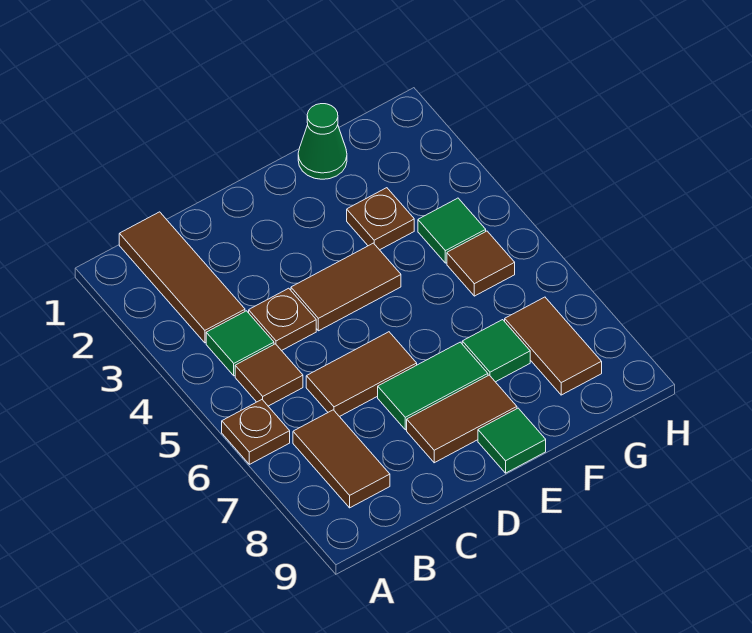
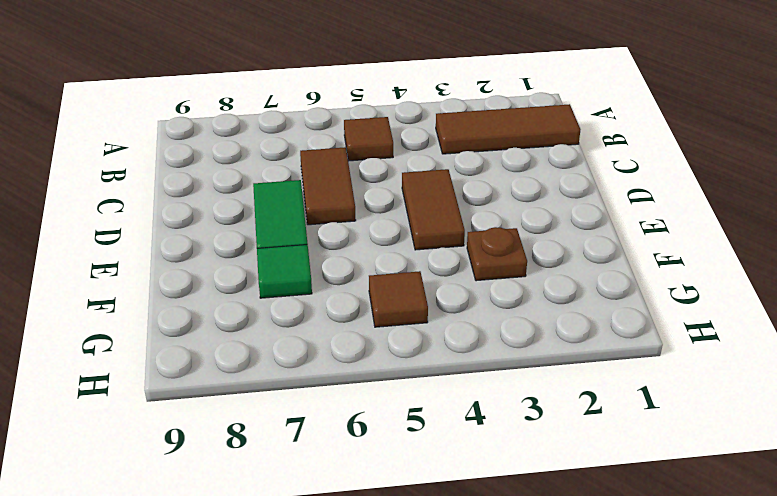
none -> brown plate A6 level 1
none -> green tile B4 level 1
none -> brown tile B7:B8 level 1

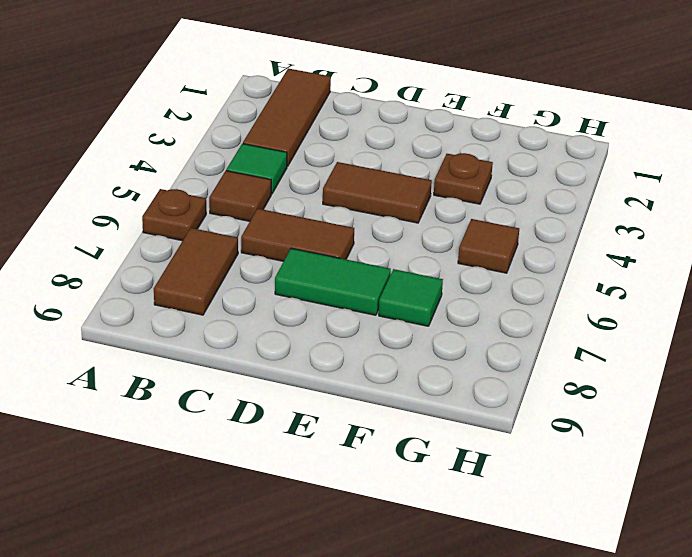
none -> brown plate C4 level 1
none -> brown tile D8:E8 level 1
none -> green tile E9 level 1

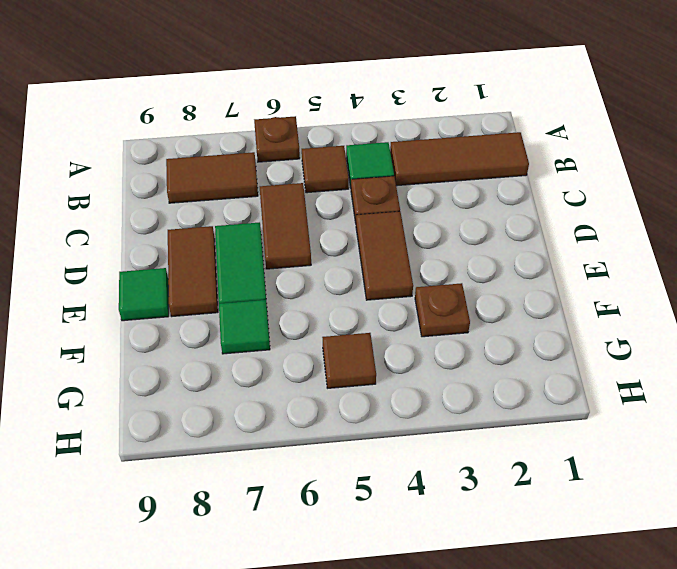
none -> green cone F1 level 1
none -> green tile G4 level 1
none -> brown tile G7:G8 level 1

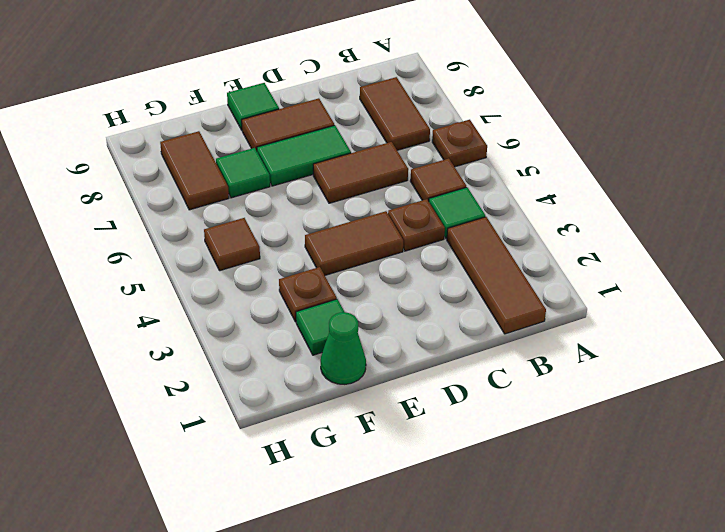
green tile F2 level 1 -> green tile G4 level 1

